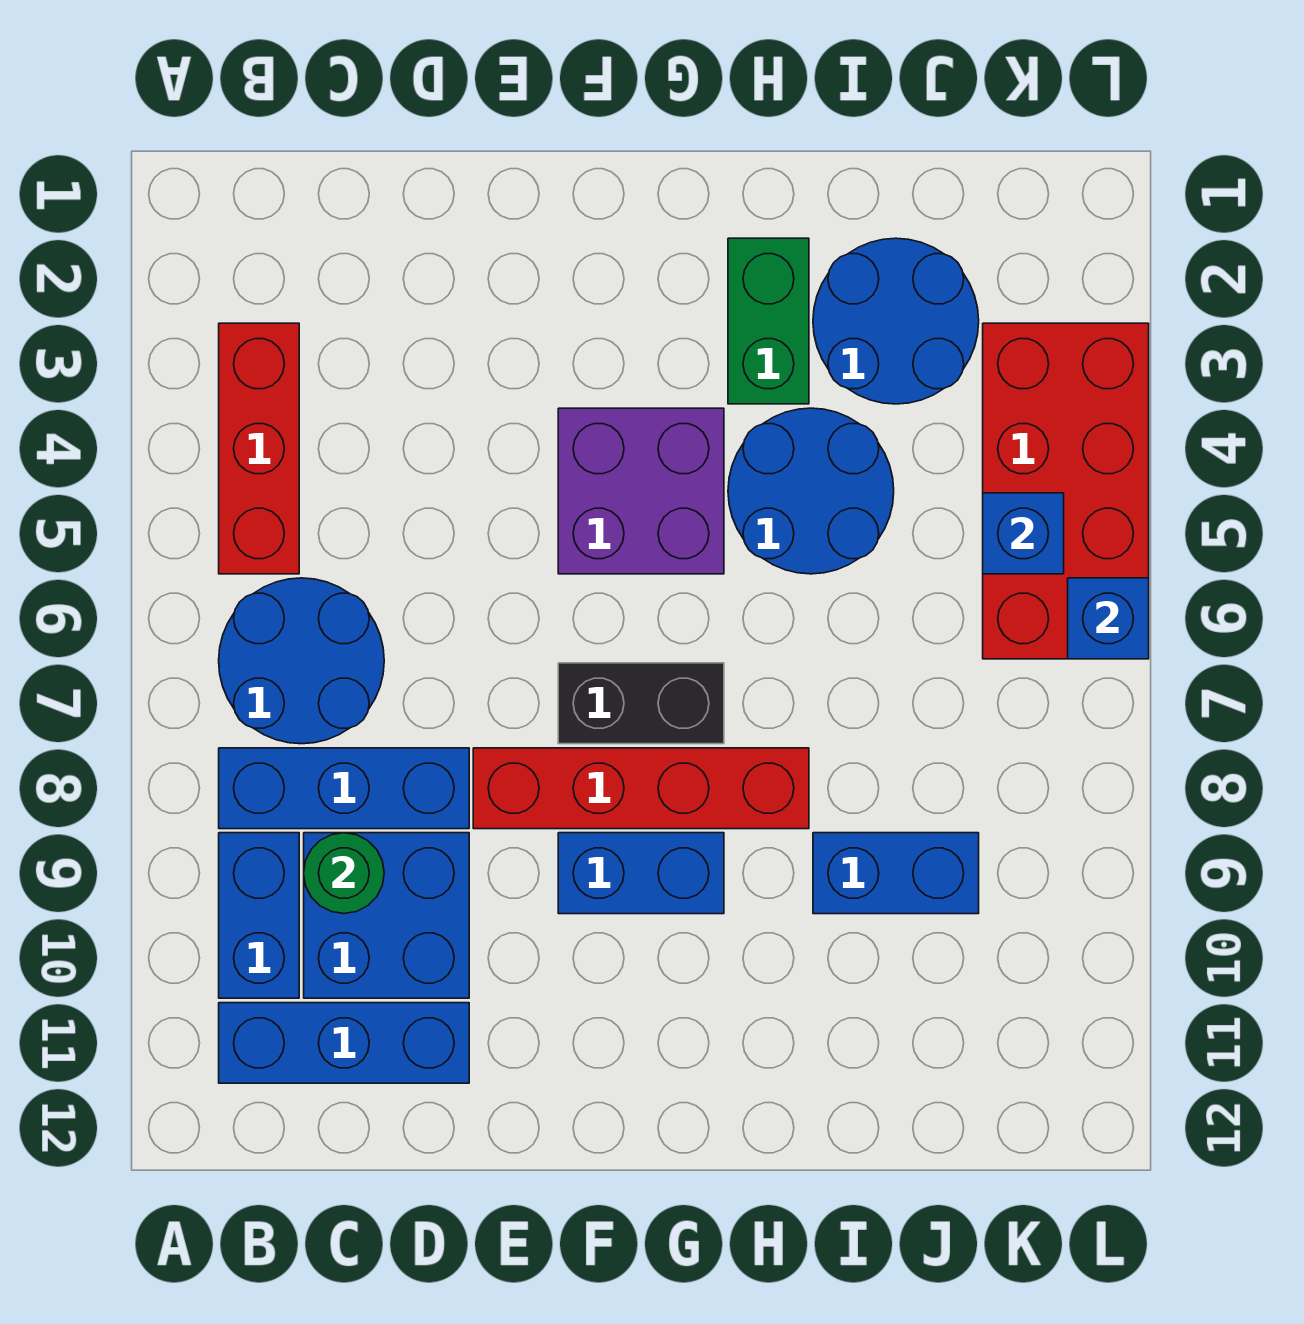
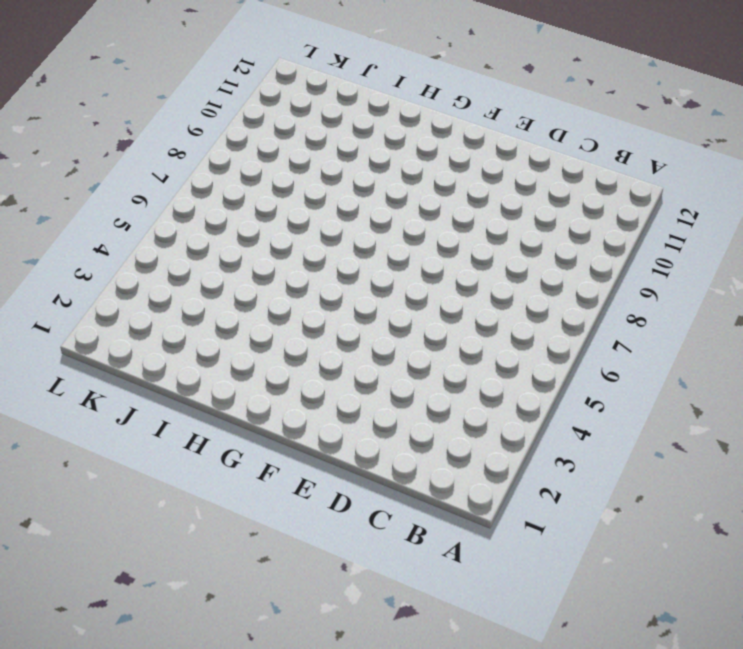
none -> red brick B3:B5 level 1
none -> blue round brick B6:C7 level 1
none -> blue brick B8:D8 level 1

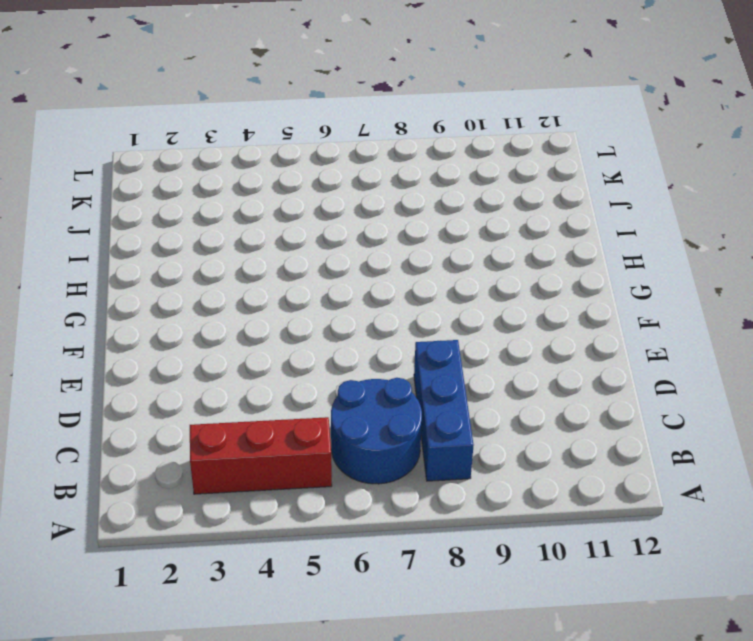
none -> blue brick B9:B10 level 1
none -> blue brick B11:D11 level 1
none -> blue brick C9:D10 level 1

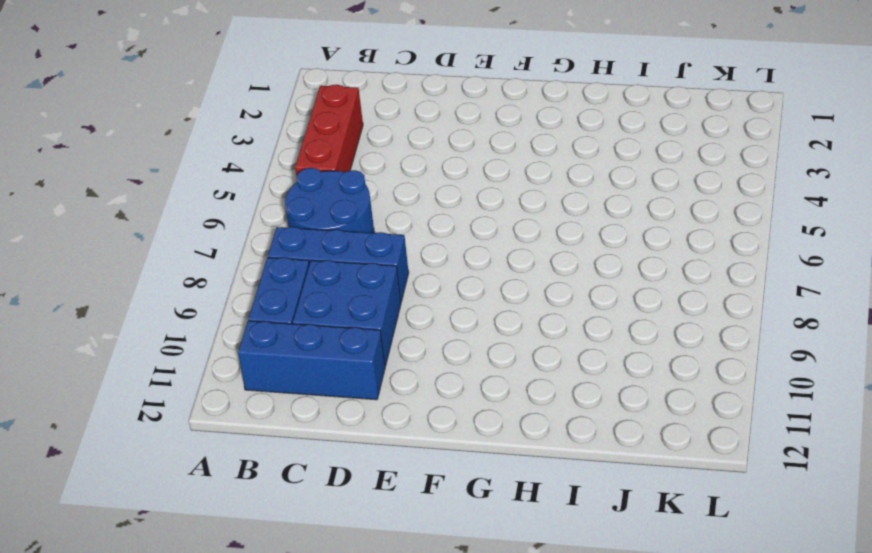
none -> red brick E8:H8 level 1
none -> purple brick F4:G5 level 1
none -> black brick F7:G7 level 1

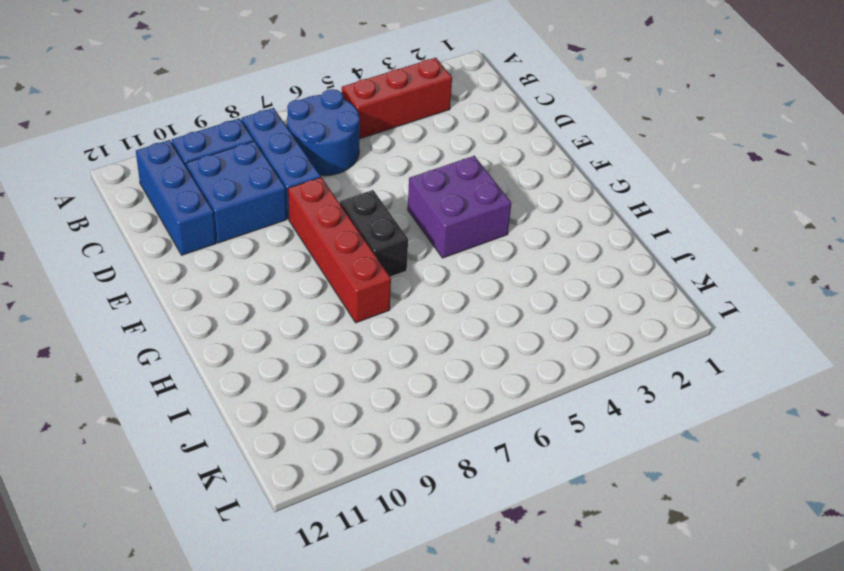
none -> blue brick F9:G9 level 1
none -> green brick H2:H3 level 1
none -> blue round brick H4:I5 level 1

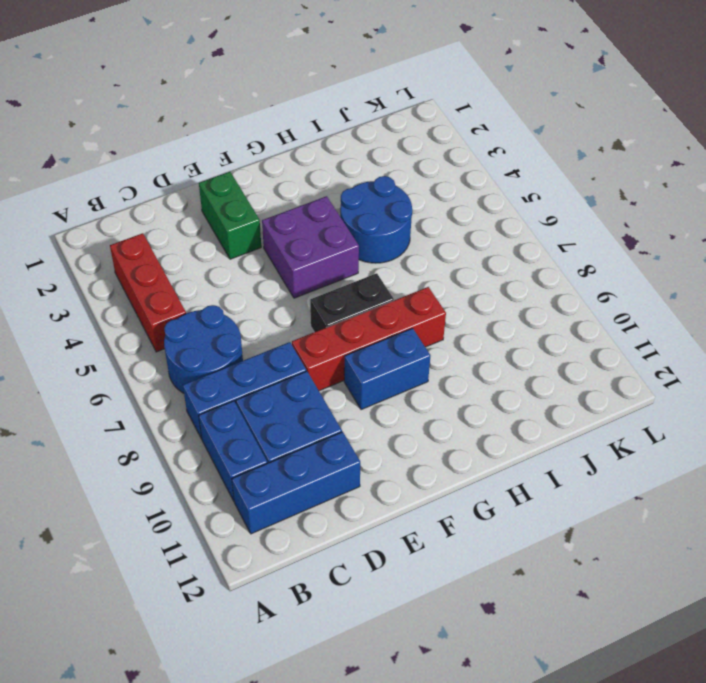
green brick E2:E3 level 1 -> green brick H2:H3 level 1
none -> blue round brick I2:J3 level 1
none -> blue brick I9:J9 level 1
none -> red brick K3:L6 level 1

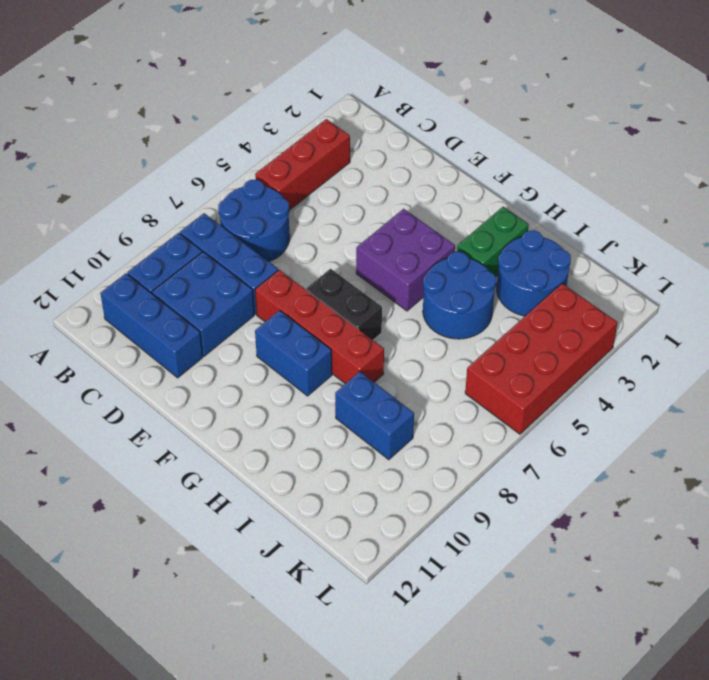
none -> green round brick C9 level 2
none -> blue brick K5 level 2
none -> blue brick L6 level 2

